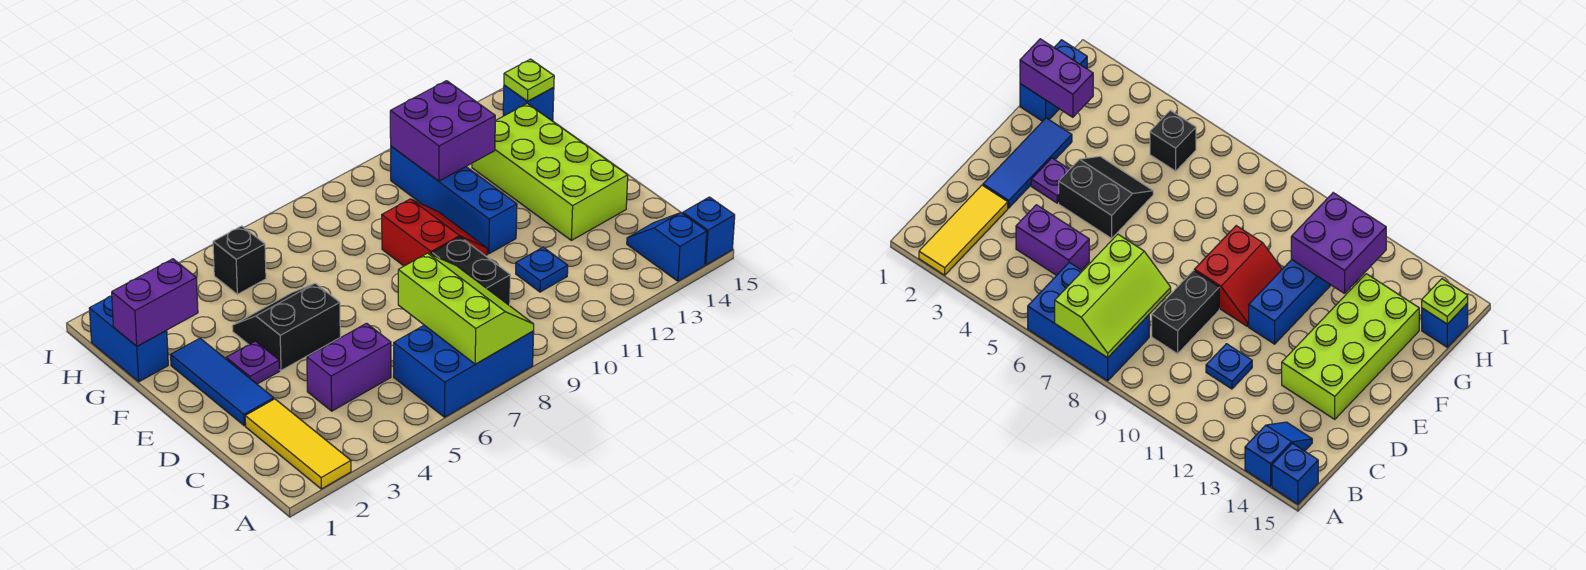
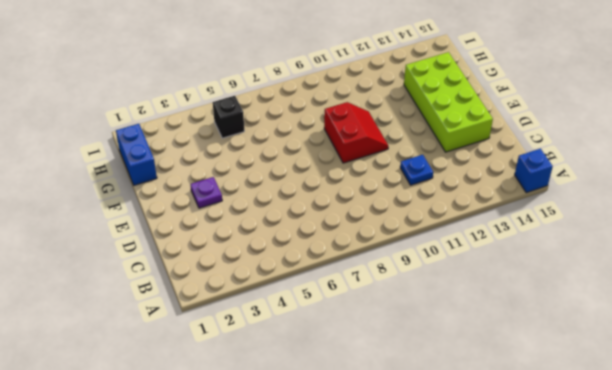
none -> yellow tile A2:C2 level 1
none -> blue brick A6:B8 level 1
none -> blue slope A14:B14 level 1 top A

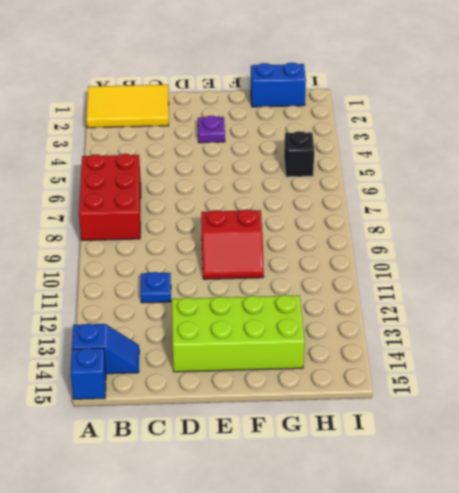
yellow tile A1:C2 level 1 -> yellow tile A2:C2 level 1
red brick A6:B8 level 1 -> blue brick A6:B8 level 1
none -> purple brick C4:C5 level 1
none -> black brick C9:D9 level 1
none -> blue tile D2:F2 level 1

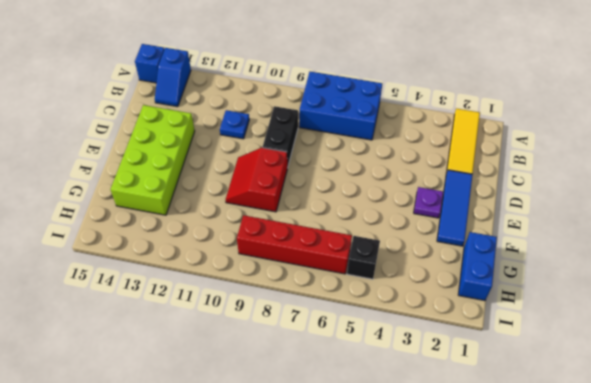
red brick H6:H9 level 1 -> none
none -> purple brick C4:C5 level 1
none -> black slope E4:F5 level 1 top E
none -> blue brick E11:H11 level 1

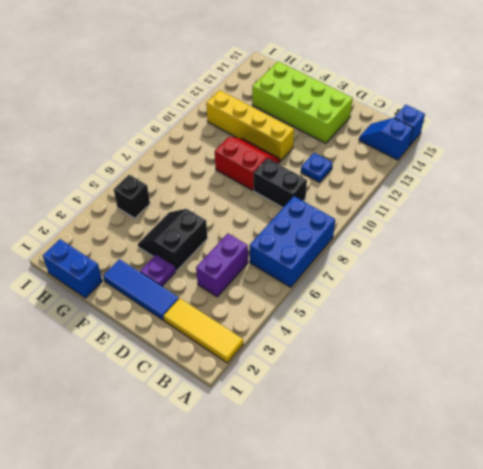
yellow brick E11:H11 level 1 -> blue brick E11:H11 level 1
none -> blue brick H15 level 1
none -> lime slope A7:C8 level 2 top 7
none -> purple brick G1:G2 level 2

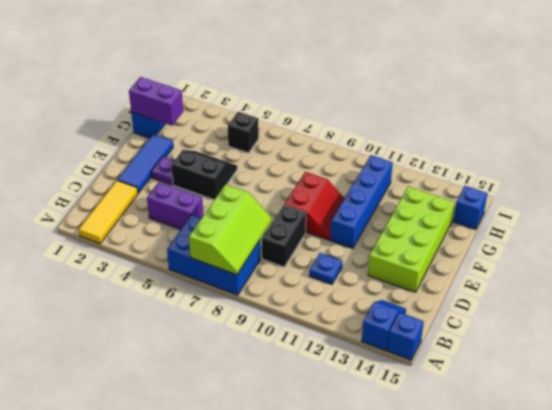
none -> purple brick G11:H12 level 2
none -> lime plate H15 level 2

